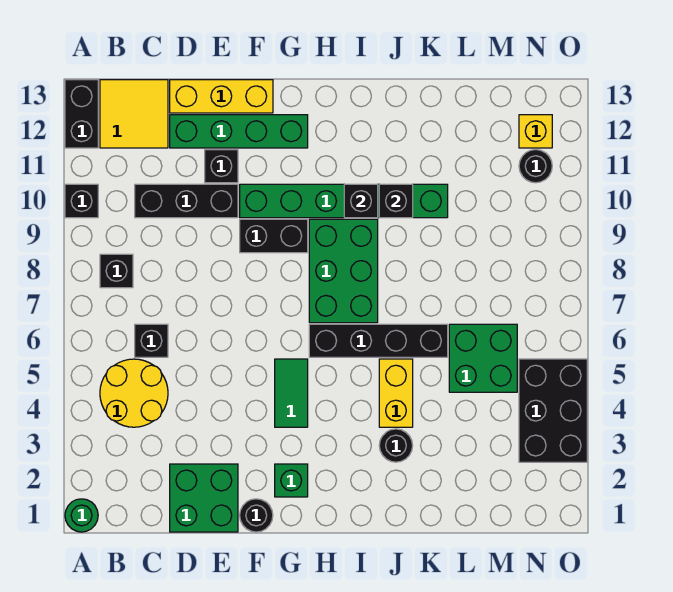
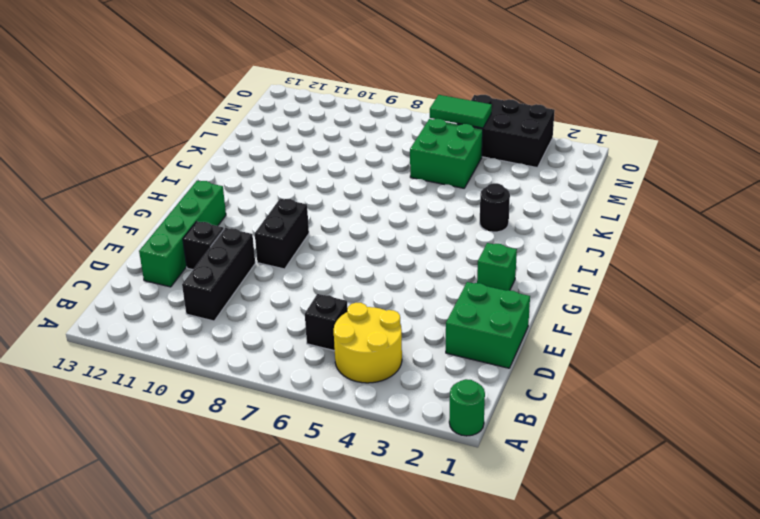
green tile N5:N6 level 2 -> green tile G4:G5 level 1
none -> black brick A10 level 1
none -> black brick A12:A13 level 1
none -> black brick B8 level 1

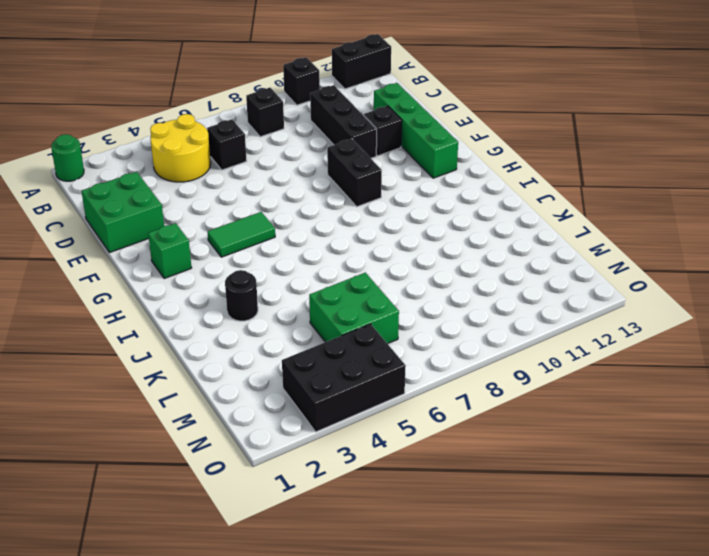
none -> yellow tile B12:C13 level 1
none -> yellow brick D13:F13 level 1
none -> black round brick F1 level 1

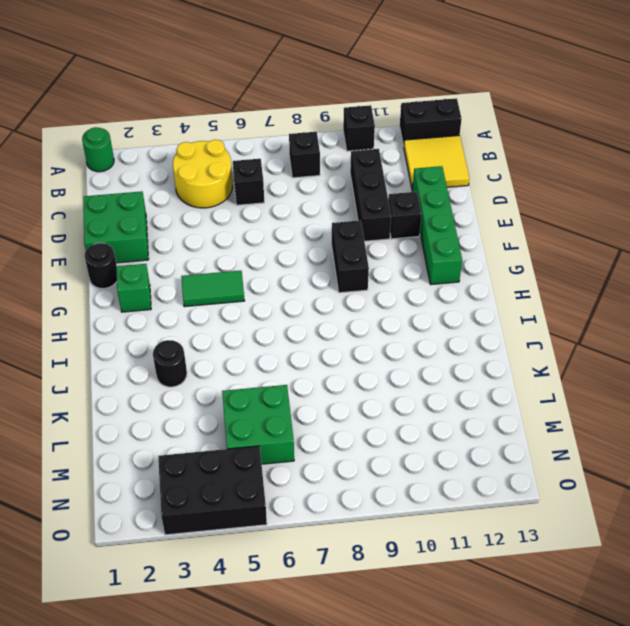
none -> yellow brick D13:F13 level 1
none -> green brick F10:K10 level 1
none -> black brick H6:K6 level 1

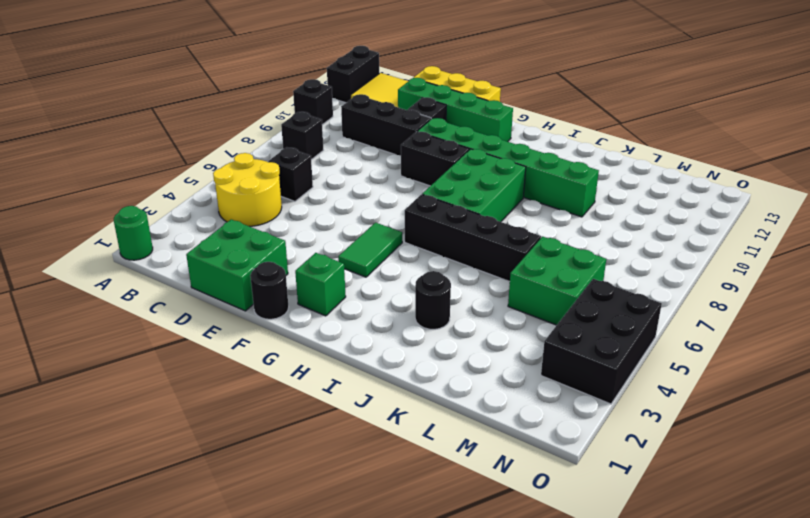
none -> yellow brick J4:J5 level 1
none -> black round brick N11 level 1
none -> yellow brick N12 level 1

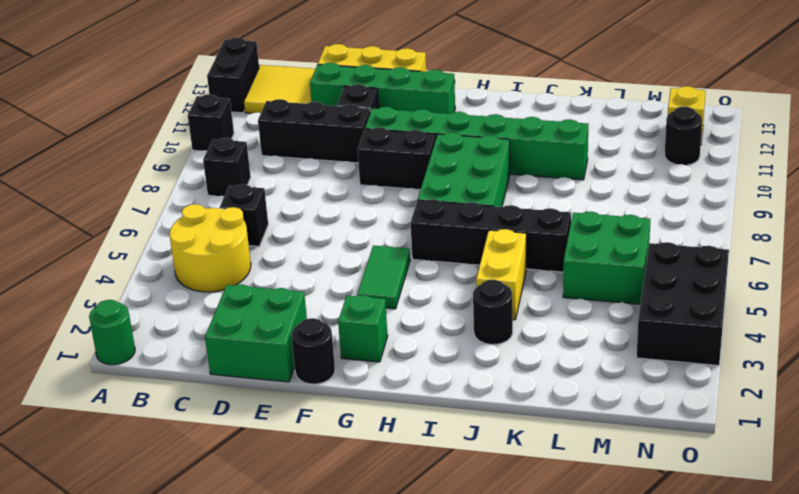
none -> black brick I10 level 2
none -> black brick J10 level 2

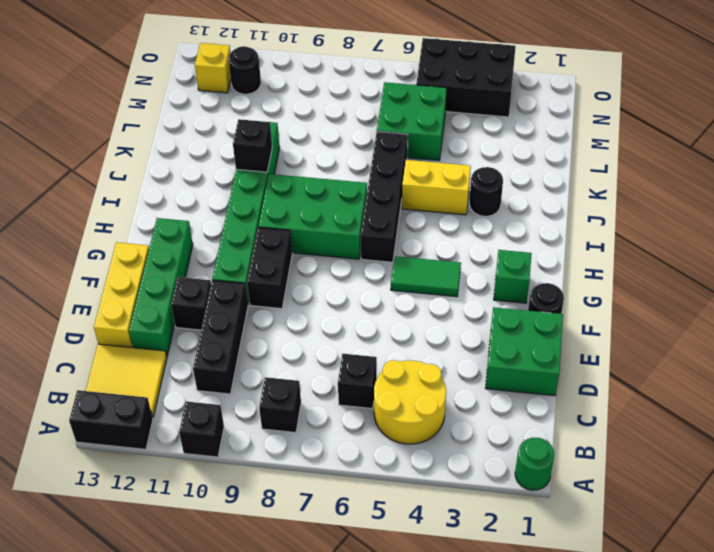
none -> black brick I10 level 2

